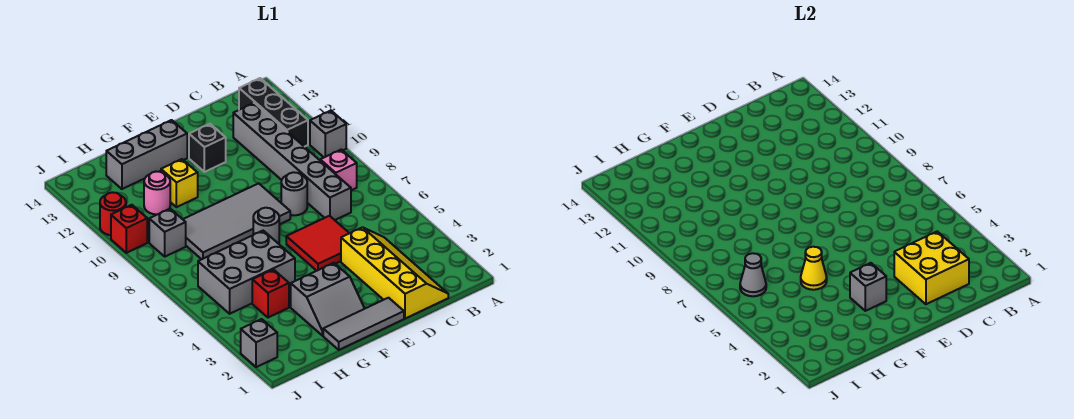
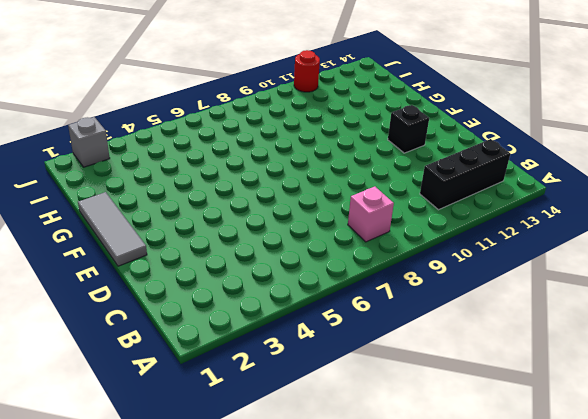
none -> grey brick A10 level 1
none -> yellow slope C1:D4 level 1 top D
none -> grey brick C7:C12 level 1

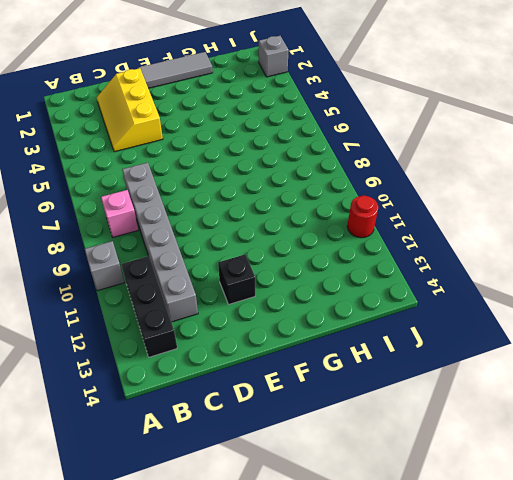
yellow slope C2:D4 level 1 top D -> yellow slope C1:D4 level 1 top D
none -> red tile D5:E6 level 1
none -> grey round brick D8 level 1
none -> grey tile E8:H9 level 1

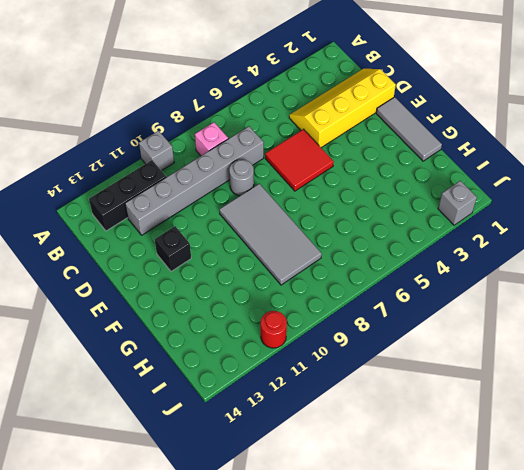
none -> grey slope F2:G3 level 1 top 3
none -> grey round brick F7 level 1
none -> grey brick F13:H13 level 1

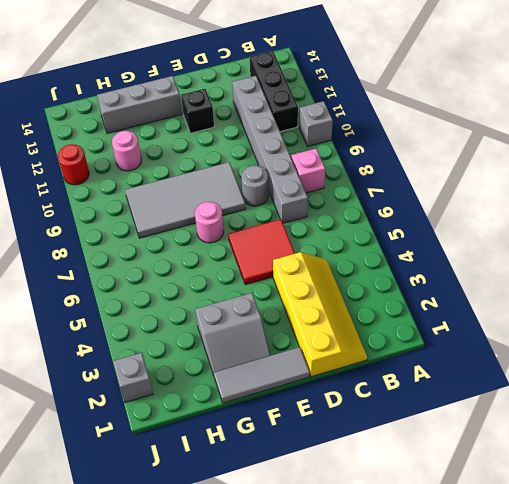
pink round brick F7 level 1 -> grey round brick F7 level 1
none -> grey brick G5:I6 level 1
none -> yellow brick G11 level 1
none -> red brick H4 level 1

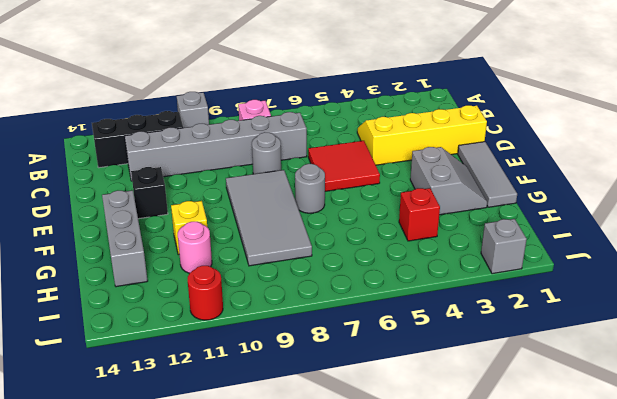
none -> grey brick G5:I6 level 1
none -> grey brick I9 level 1
none -> red brick J10 level 1

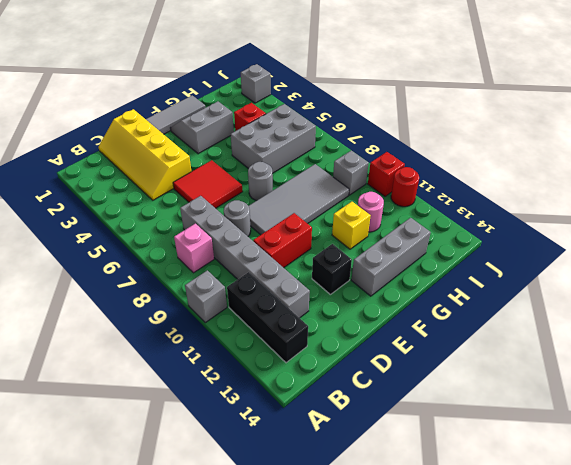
red brick D10:E10 level 1 -> none
none -> yellow brick C2:D3 level 2
none -> grey brick F3 level 2
none -> yellow cone G5 level 2

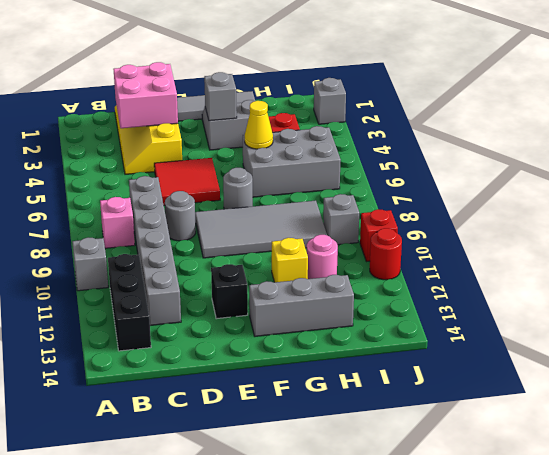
pink brick C2:D3 level 2 -> yellow brick C2:D3 level 2
none -> grey cone I6 level 2

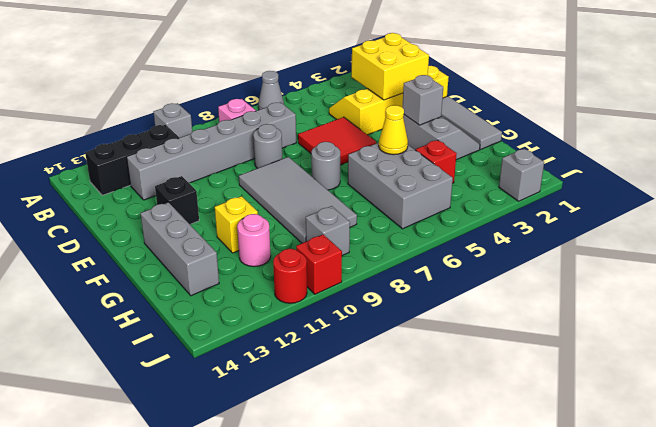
grey cone A6 level 1 -> grey cone I6 level 2

